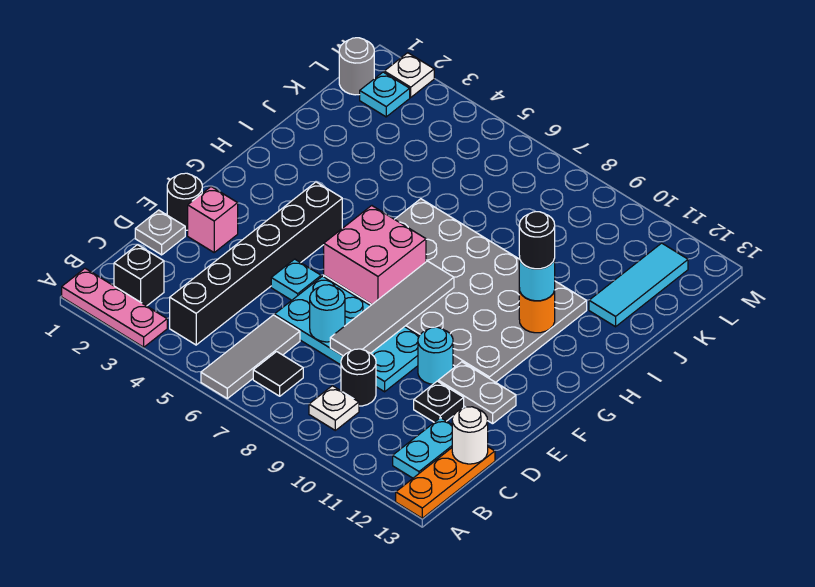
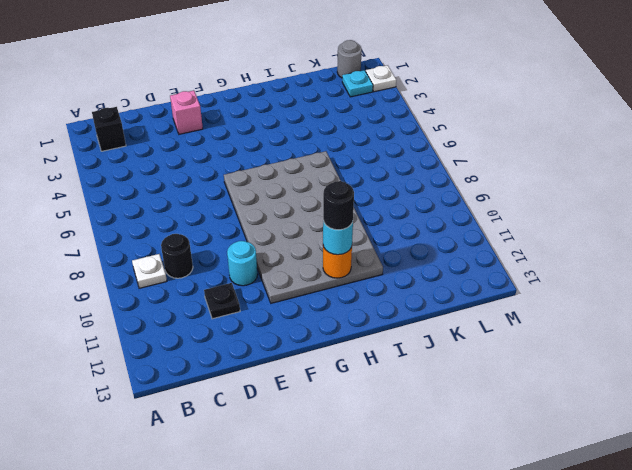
none -> pink plate A1:A3 level 1
none -> grey tile A6:C6 level 1
none -> orange plate A13:C13 level 1

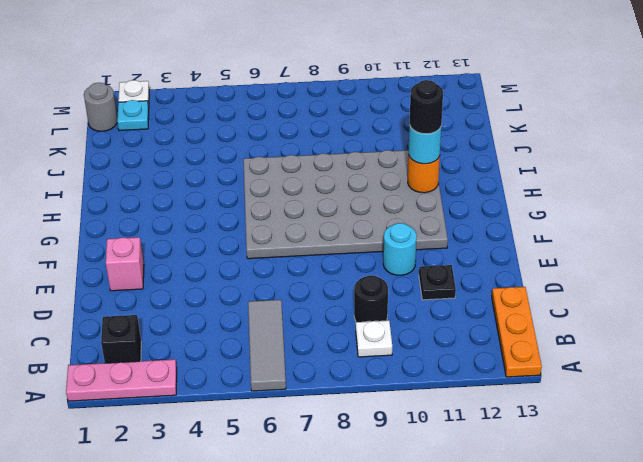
none -> black brick B4:G4 level 1
none -> black tile B7 level 1
none -> cyan plate B12:C12 level 1

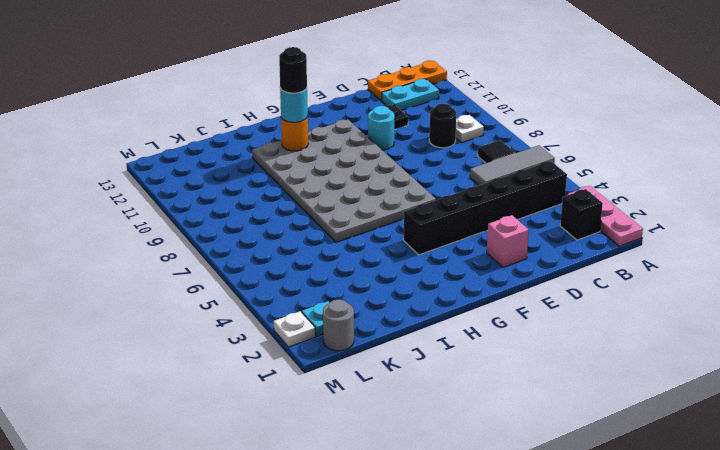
none -> grey plate D1 level 1
none -> cyan plate D6:E9 level 1
none -> black round brick E1 level 1

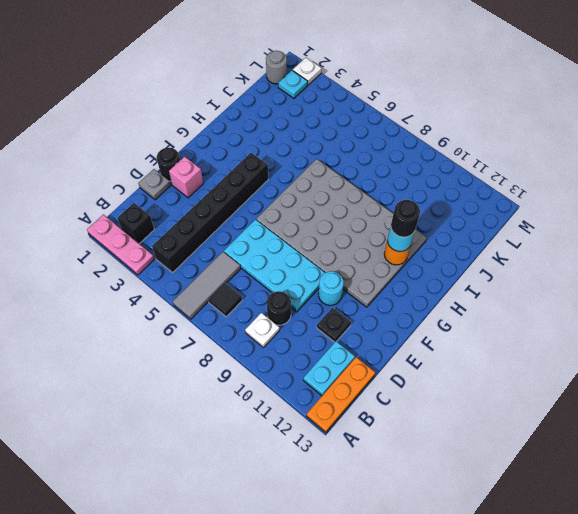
none -> cyan plate E5 level 1
none -> grey plate E11:E12 level 1
none -> cyan tile J12:L12 level 1

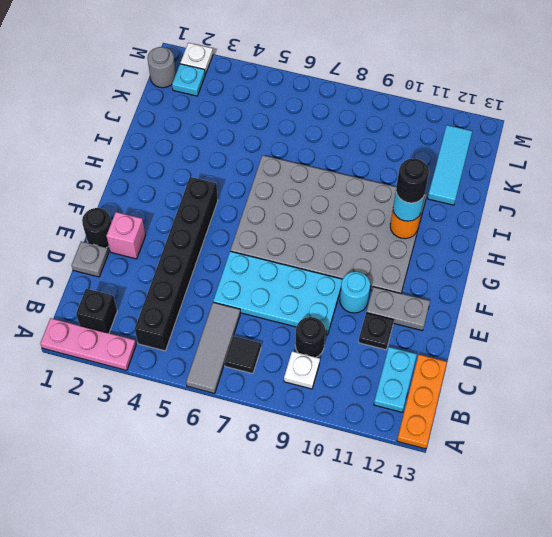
none -> cyan plate E5 level 1
none -> white round brick C13 level 2
none -> cyan round brick D7 level 2

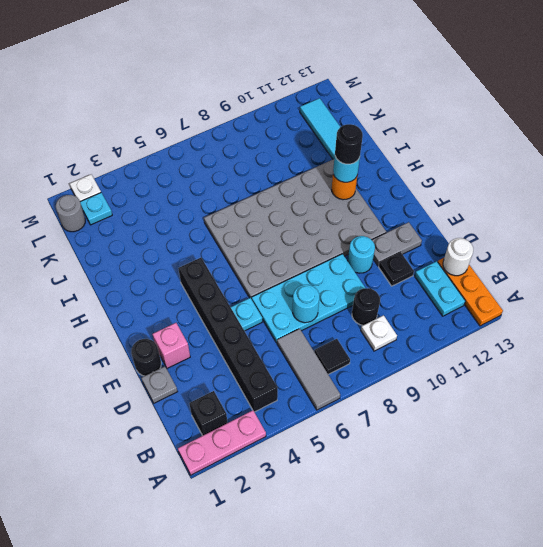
none -> grey tile D8:G8 level 2
none -> pink brick F6:G7 level 2

